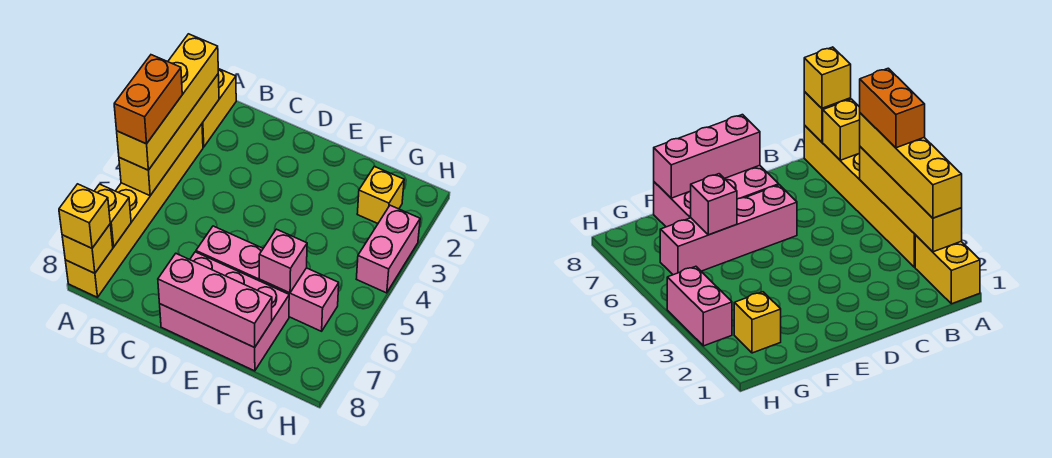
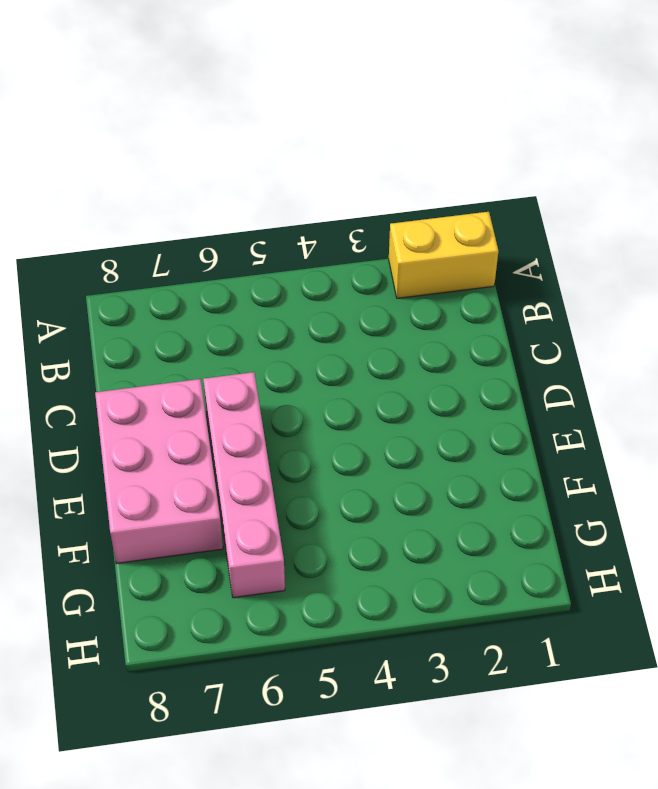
none -> yellow brick A3:A8 level 1
none -> yellow brick G2 level 1
none -> pink brick H3:H4 level 1

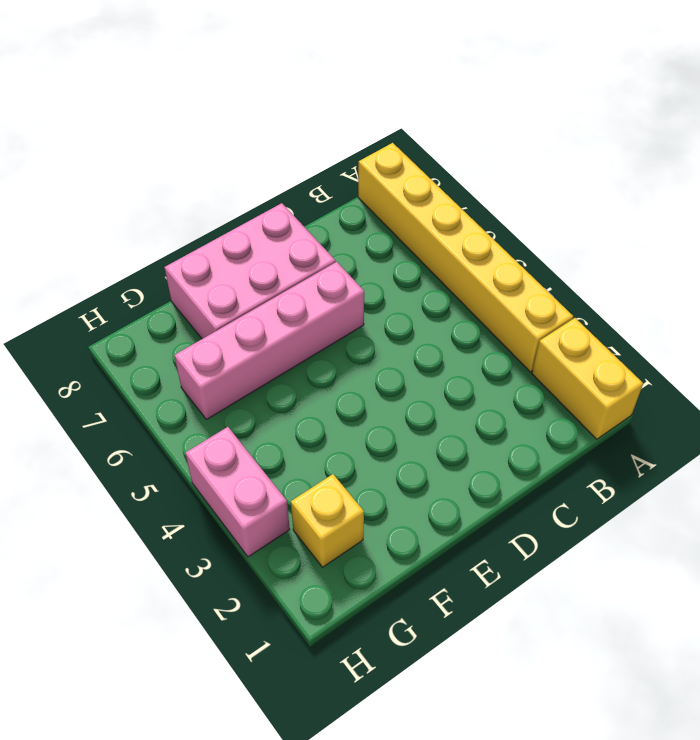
none -> yellow brick A2:A5 level 2
none -> yellow brick A7 level 2
none -> yellow brick A8 level 2

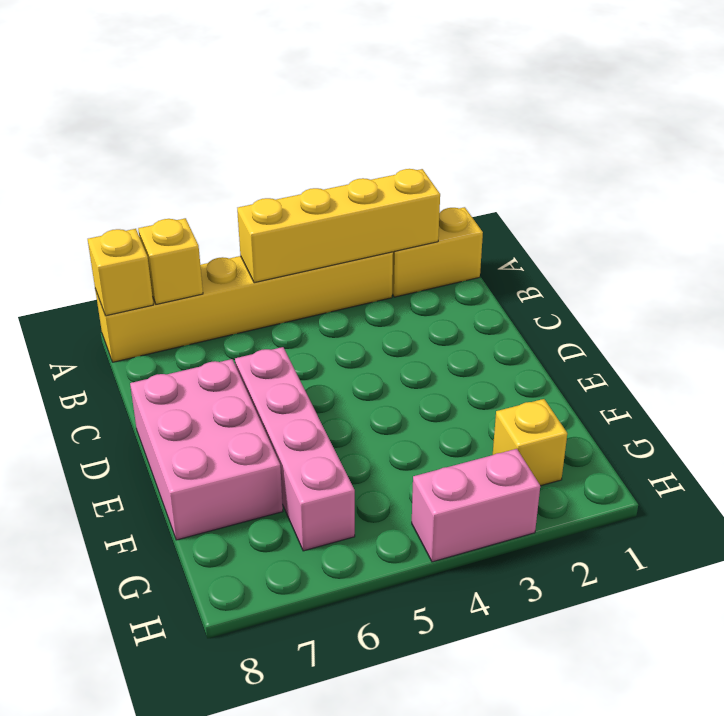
none -> pink brick D8:F8 level 2
none -> pink brick F6 level 2
none -> yellow brick A2:A5 level 3

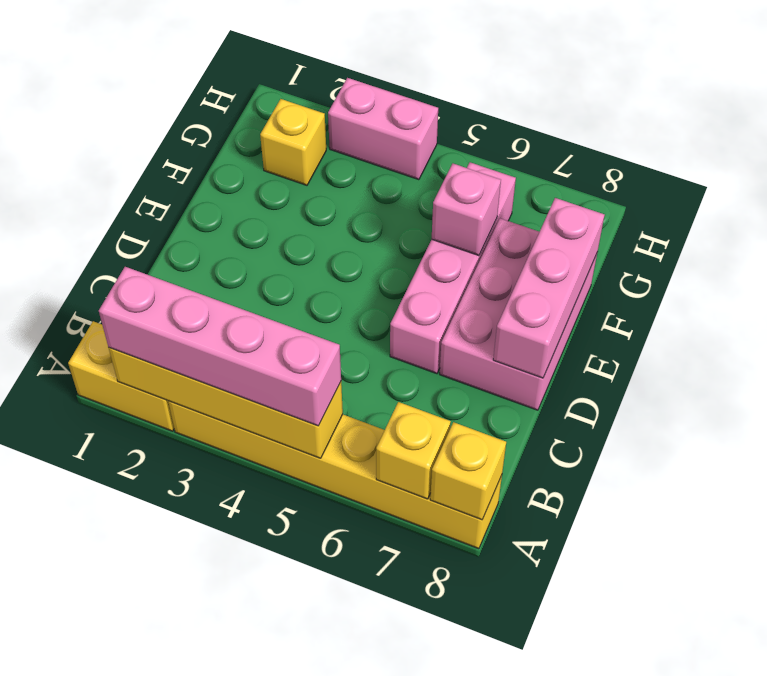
pink brick A2:A5 level 3 -> yellow brick A2:A5 level 3
none -> yellow brick A8 level 3
none -> orange brick A4:A5 level 4

